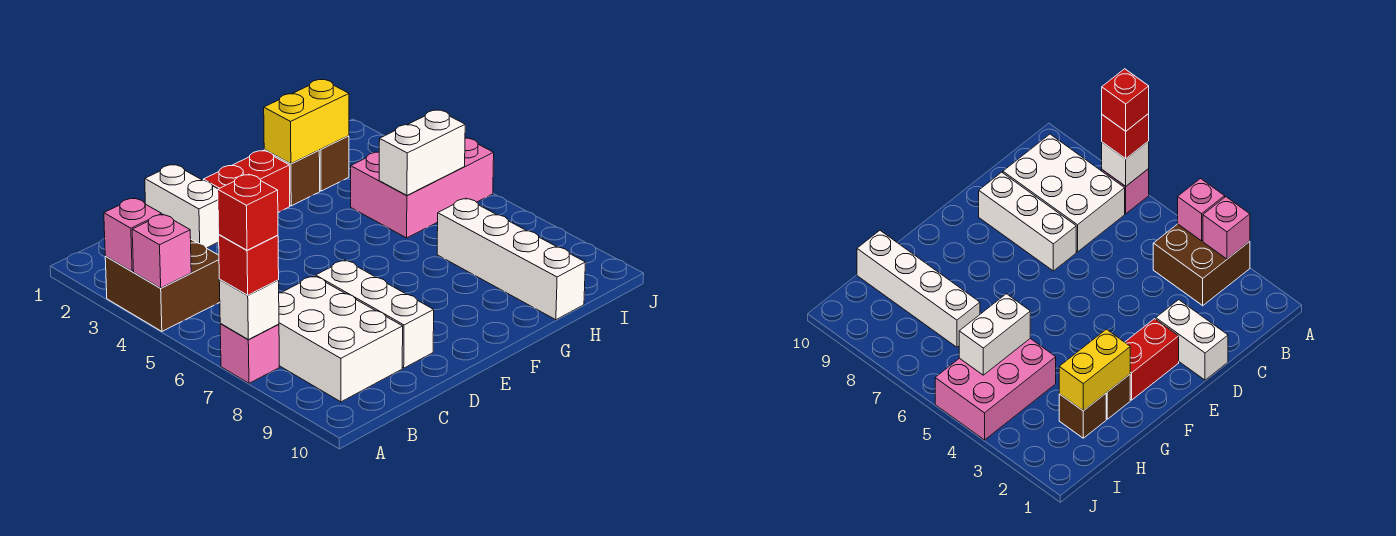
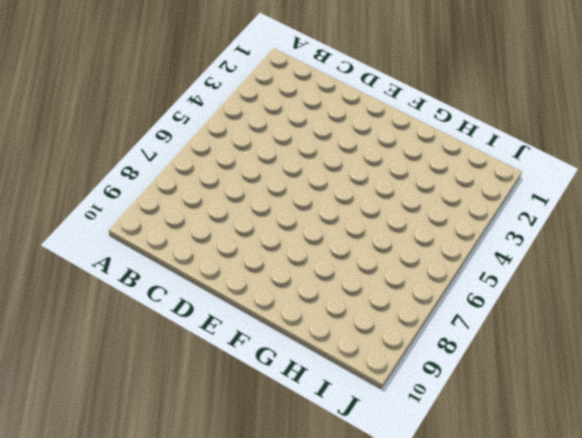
none -> brown brick A3:B4 level 1
none -> pink brick A7 level 1
none -> white brick B7:C9 level 1

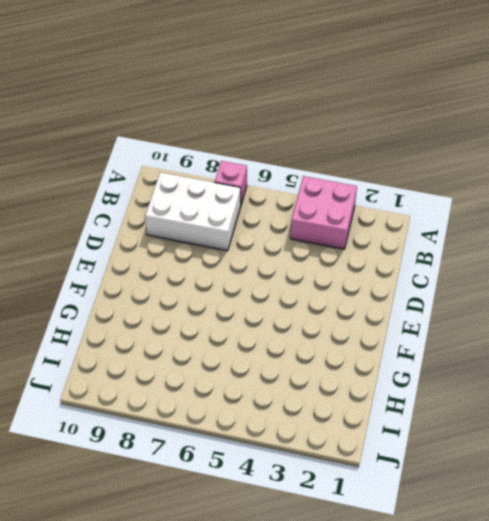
pink brick A3:B4 level 1 -> brown brick A3:B4 level 1
none -> white brick D1:D2 level 1
none -> white brick D7:D9 level 1
none -> red brick E2:F2 level 1

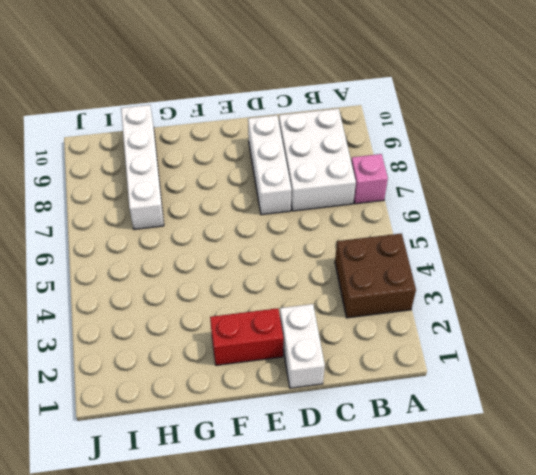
none -> brown brick G2 level 1
none -> brown brick H2 level 1
none -> pink brick H4:J5 level 1

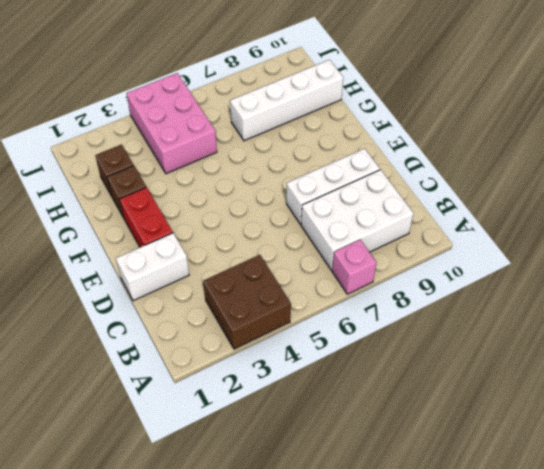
none -> pink brick A3 level 2
none -> pink brick A4 level 2
none -> white brick A7 level 2

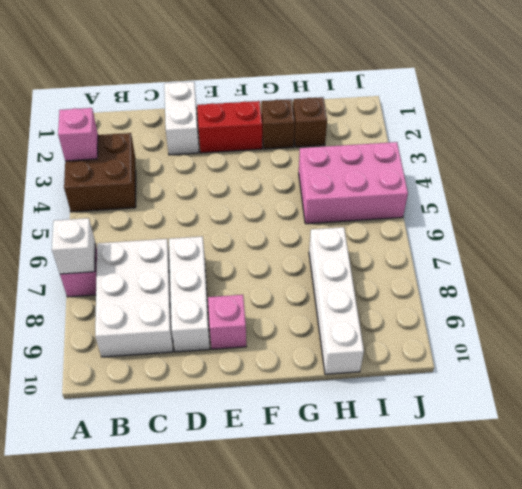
pink brick E9 level 1 -> pink brick A4 level 2
none -> yellow brick G2:H2 level 2
none -> white brick H5:I5 level 2
none -> red brick A7 level 3

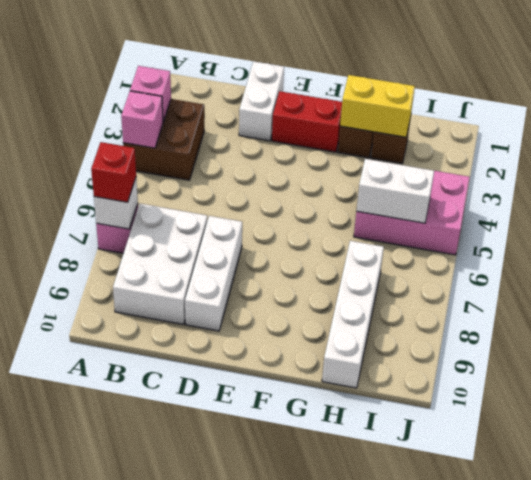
none -> red brick A7 level 4

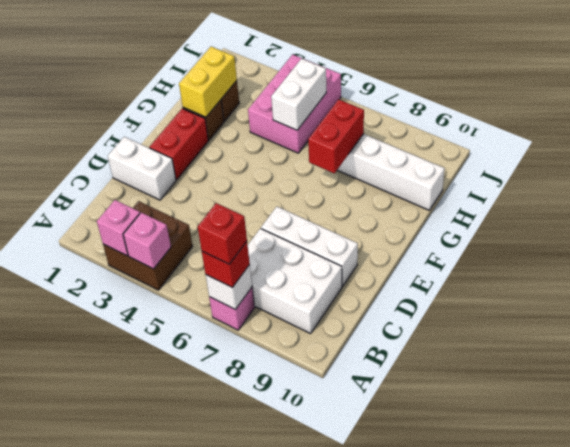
red brick G7:H7 level 2 -> none

